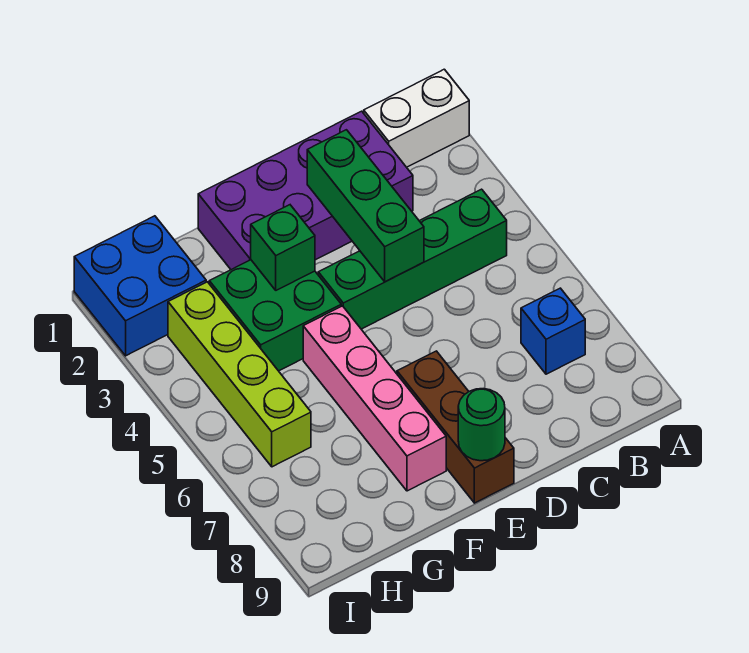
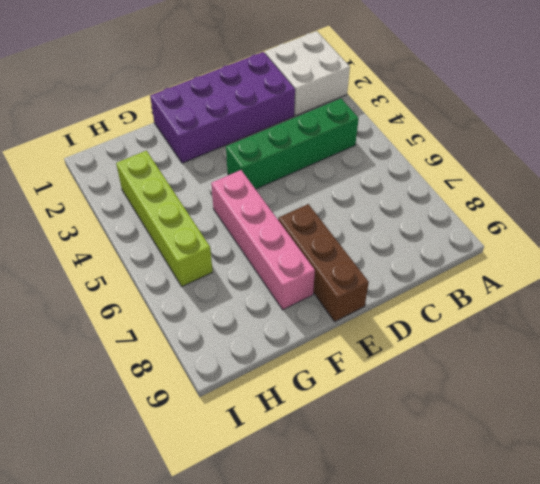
white brick A1:B2 level 1 -> white brick A1:B1 level 1
none -> blue brick B7 level 1
none -> green brick F3:G4 level 1
none -> blue brick H1:I2 level 1

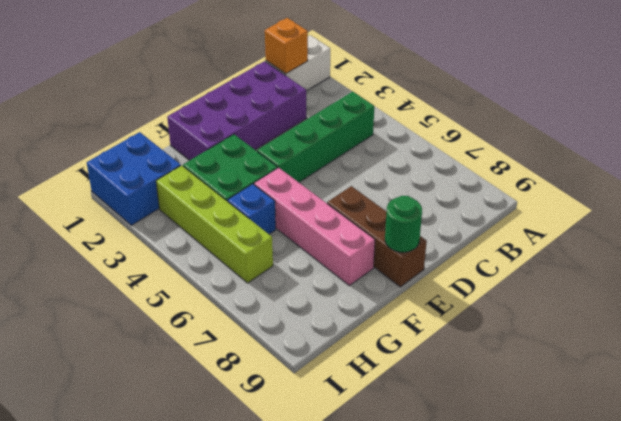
orange brick B1 level 2 -> none
blue brick G5 level 1 -> blue brick B7 level 1
none -> green brick D2:D4 level 2
none -> green brick F3 level 2

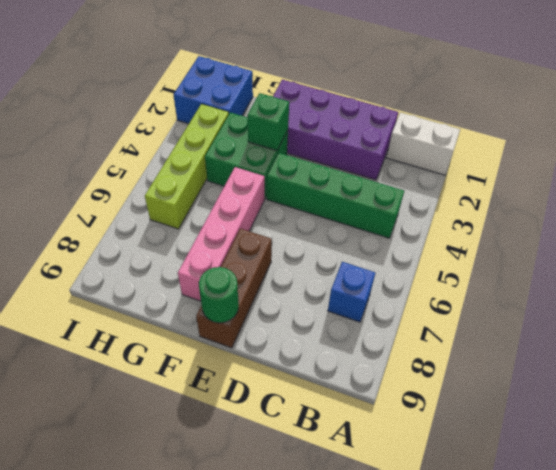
none -> green brick D2:D4 level 2

